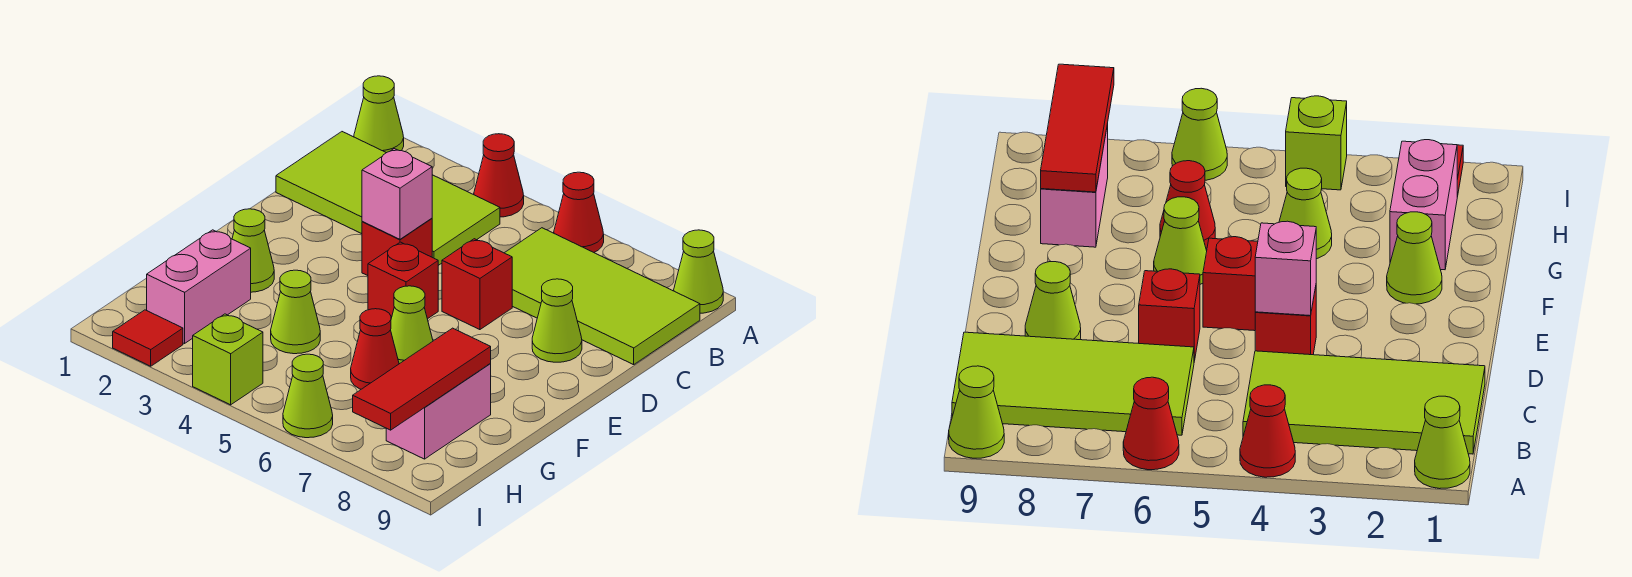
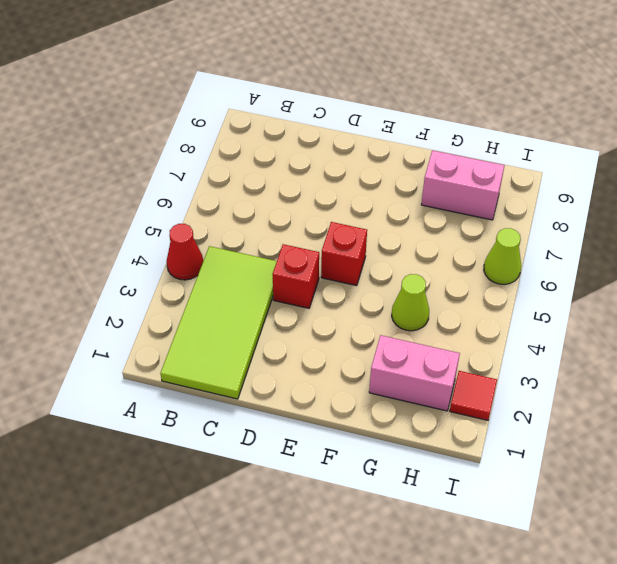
none -> lime cone A1 level 1
none -> red cone A6 level 1
none -> lime cone A9 level 1

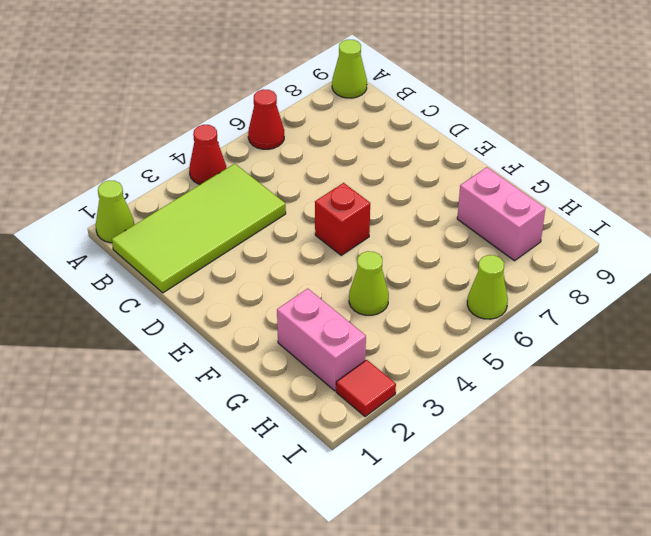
none -> lime tile B6:C9 level 1
none -> red brick D4 level 1
none -> red brick D6 level 1

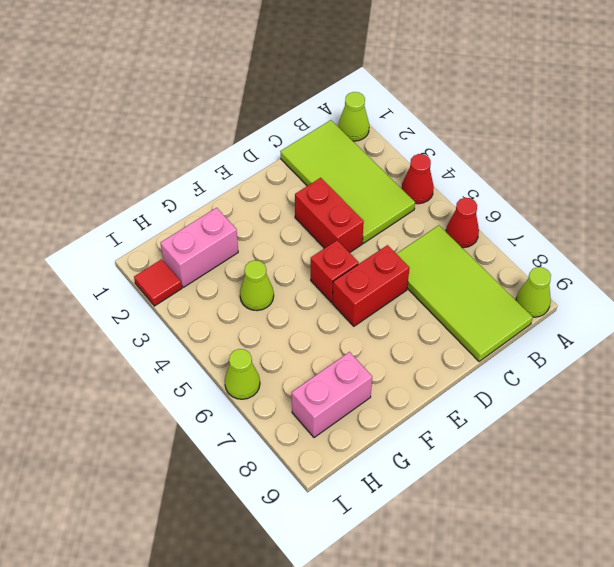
red brick D3:D4 level 1 -> red brick D4 level 1
red brick D6:E6 level 1 -> red brick D6 level 1
none -> lime cone D8 level 1
none -> lime cone F2 level 1
none -> lime cone F6 level 1

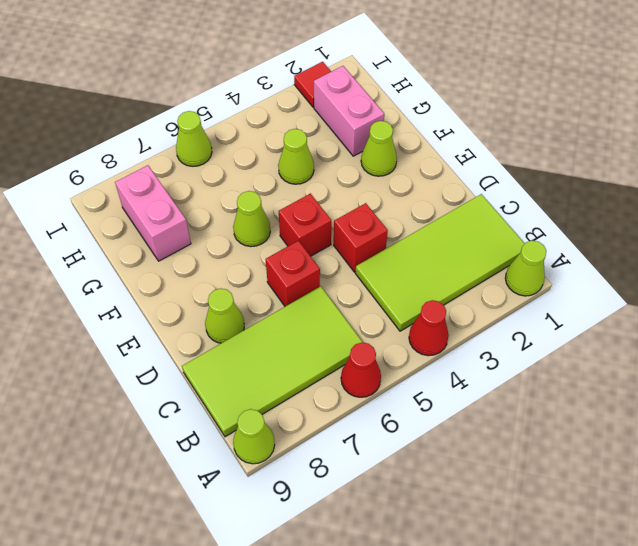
none -> red cone G6 level 1
none -> lime brick I4 level 1
none -> pink brick D4 level 2

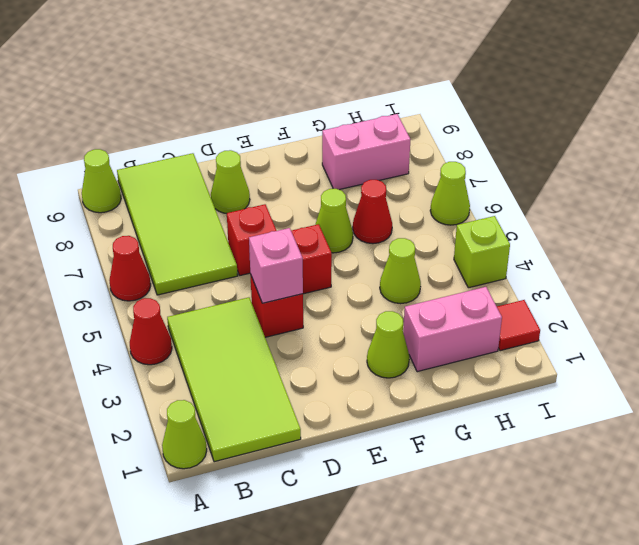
none -> red tile G8:I8 level 2

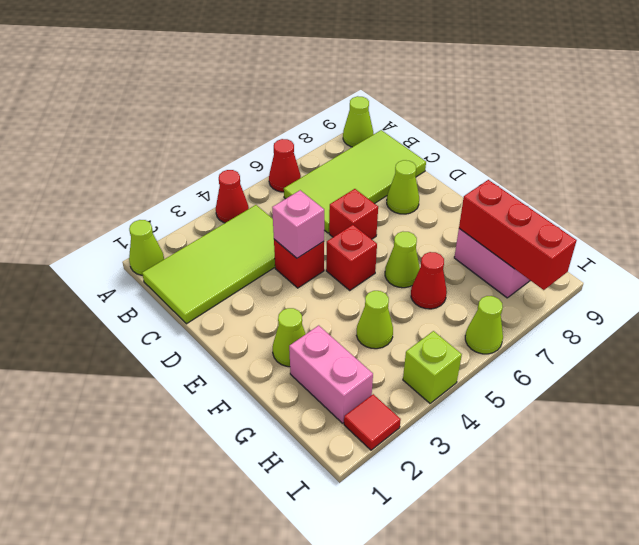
red brick G8:I8 level 2 -> red tile G8:I8 level 2

